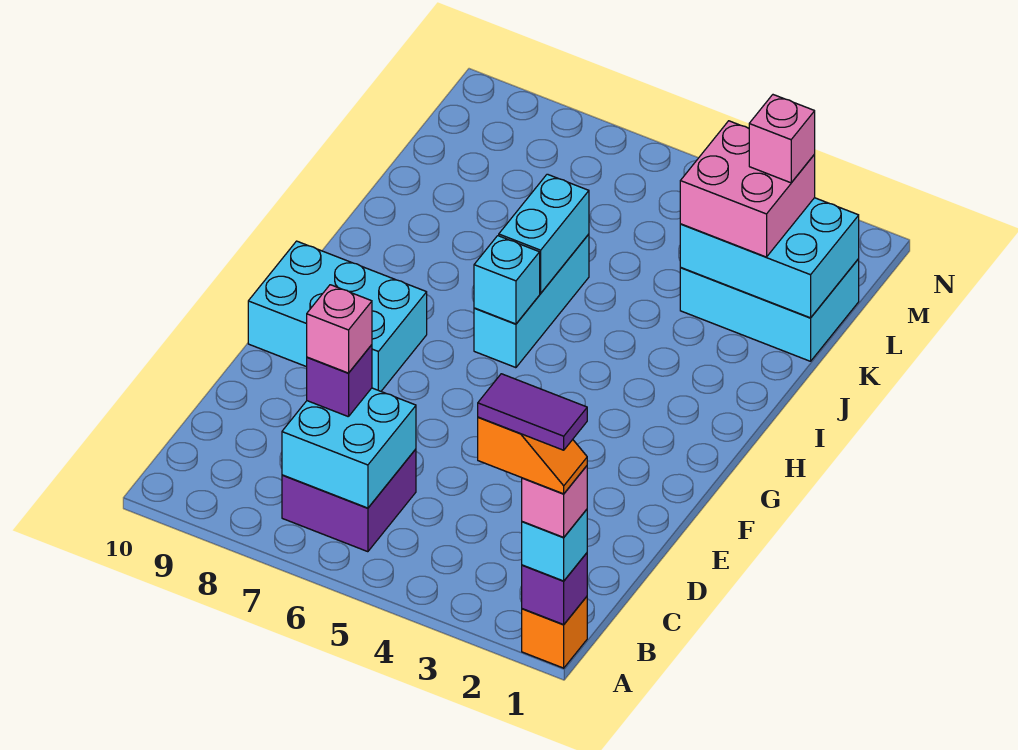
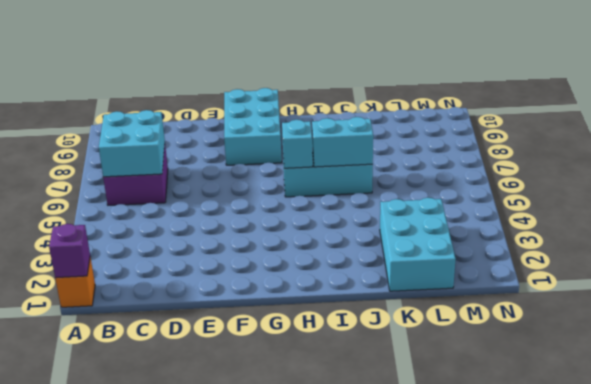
none -> cyan brick K1:L3 level 2
none -> cyan brick A1 level 3
none -> purple brick C7 level 3

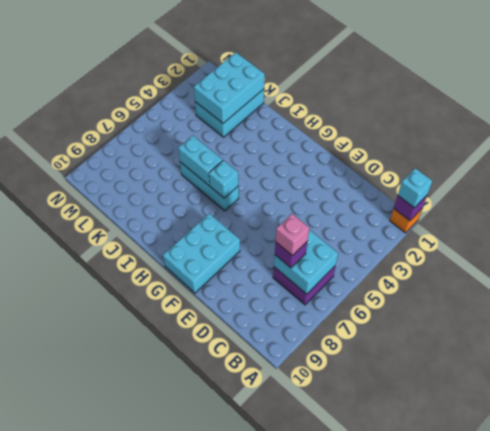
none -> pink brick K2:L3 level 3
none -> pink brick A1 level 4
none -> pink brick L2 level 4

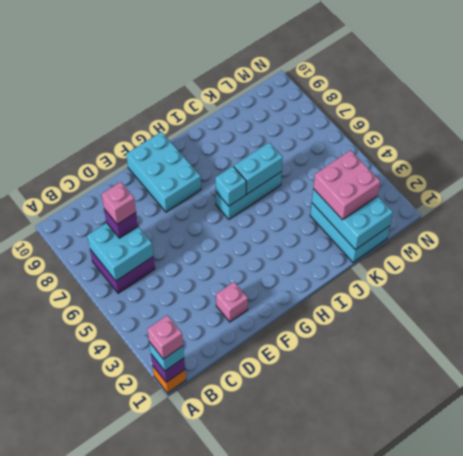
pink brick E2 level 1 -> pink brick L2 level 4
none -> orange slope A1:A2 level 5 top 2
none -> purple tile A1:A2 level 6

